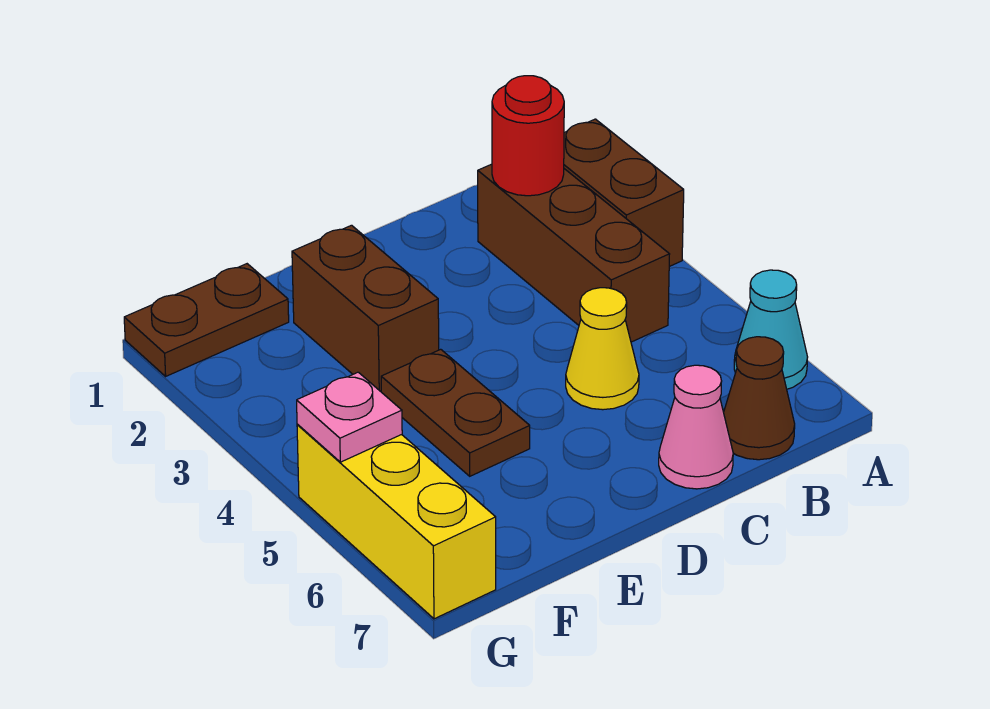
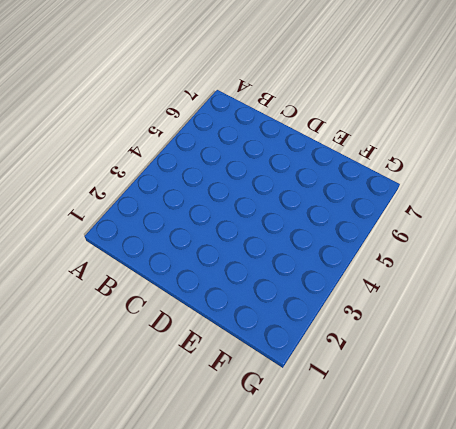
none -> brown brick A2:A3 level 1
none -> cyan cone A6 level 1
none -> brown brick B2:B4 level 1

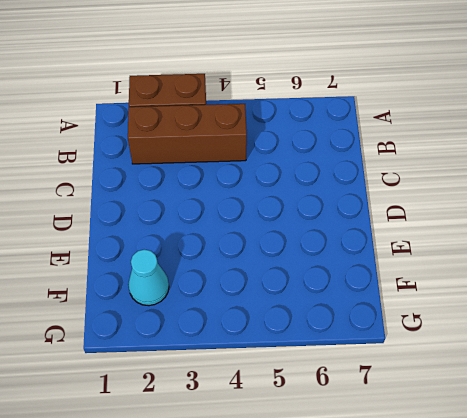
cyan cone F2 level 1 -> cyan cone A6 level 1
none -> brown cone B7 level 1
none -> yellow cone C5 level 1
none -> pink cone C7 level 1

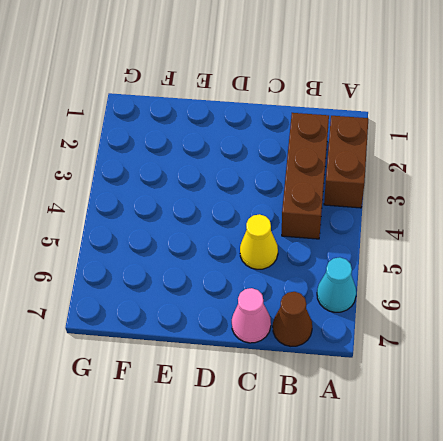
none -> brown brick E2:E3 level 1
none -> brown plate E4:E5 level 1
none -> brown plate F1:G1 level 1

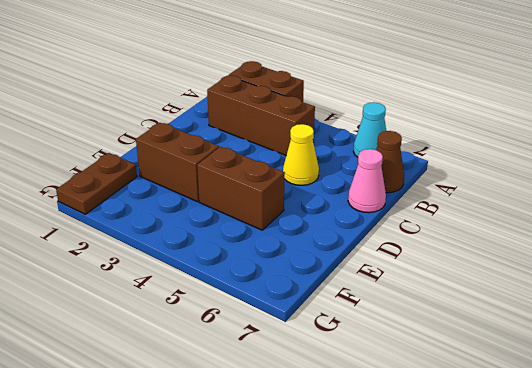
brown brick E4:E5 level 1 -> brown plate E4:E5 level 1
none -> yellow brick G5:G7 level 1
none -> red round brick B2 level 2
none -> pink plate G5 level 2

